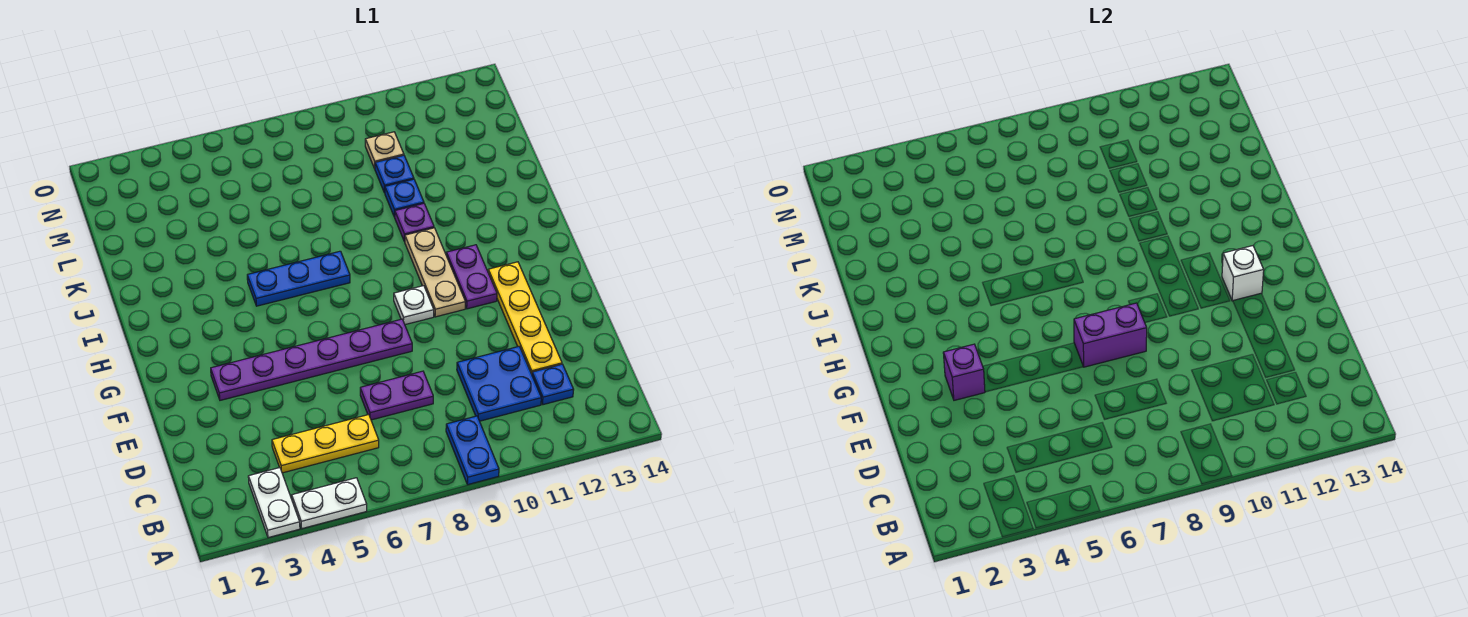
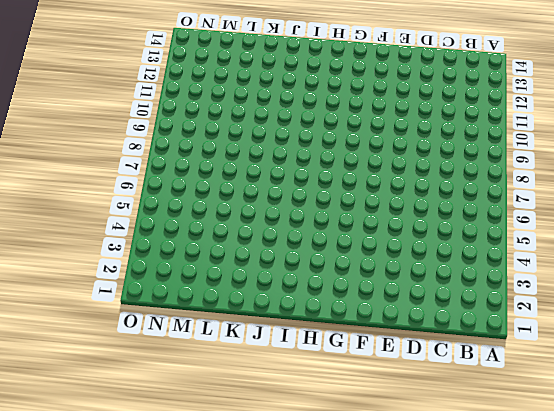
none -> white plate A3:B3 level 1
none -> white plate A4:A5 level 1
none -> blue plate A9:B9 level 1

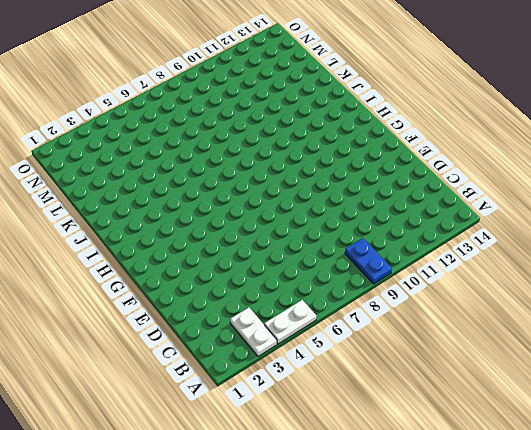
none -> yellow plate C4:C6 level 1
none -> blue plate C10:D11 level 1
none -> blue plate C12 level 1

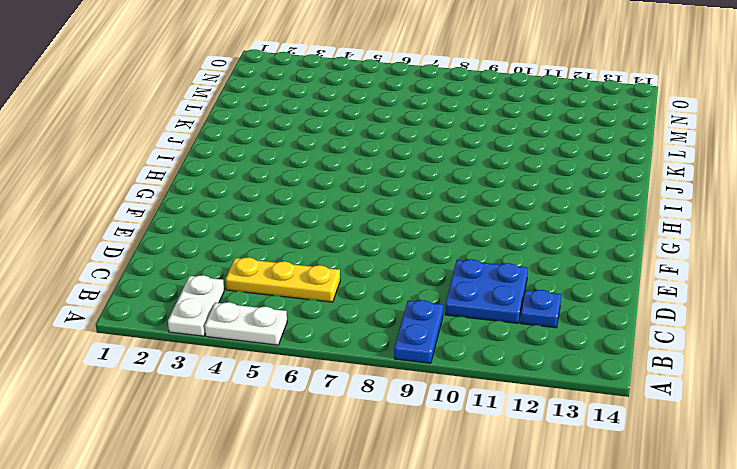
none -> purple plate D7:D8 level 1
none -> yellow plate D12:G12 level 1
none -> purple plate F3:F8 level 1

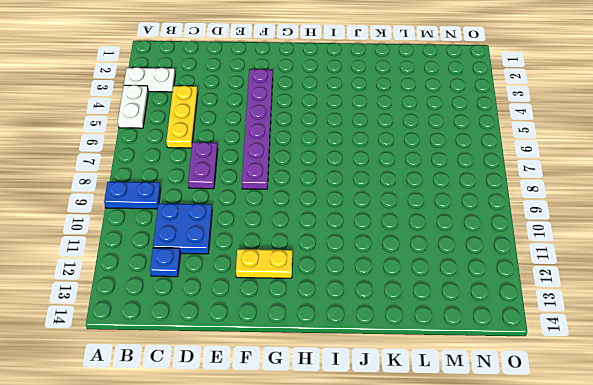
yellow plate F12:G12 level 1 -> yellow plate D12:G12 level 1
none -> white plate G9 level 1
none -> tan plate G10:I10 level 1
none -> purple plate G11:H11 level 1

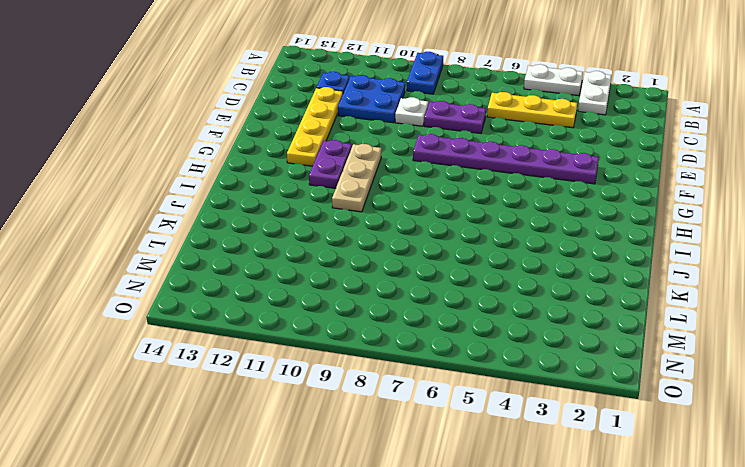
white plate D9 level 1 -> white plate G9 level 1
none -> blue plate I5:I7 level 1
none -> purple plate J10 level 1
none -> blue plate K10 level 1

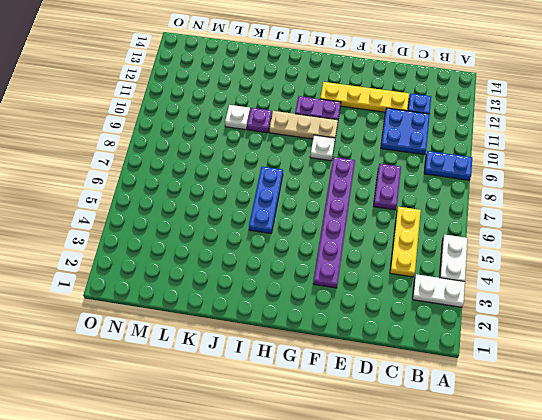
white plate K10 level 1 -> blue plate K10 level 1
none -> blue plate L10 level 1
none -> tan plate M10 level 1
none -> purple brick F3 level 2

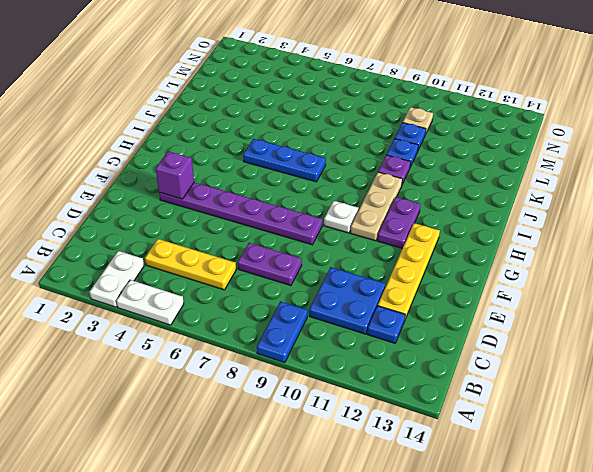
none -> purple brick F7:F8 level 2
none -> white brick G12 level 2

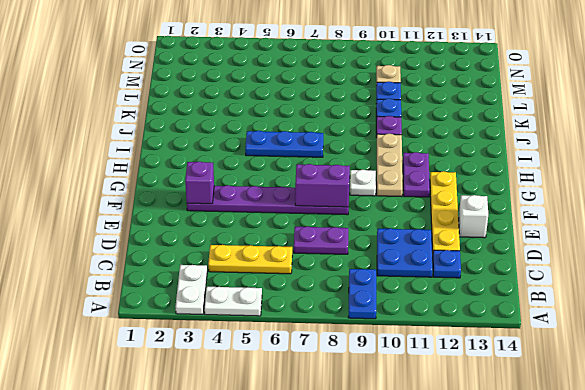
white brick E13 level 1 -> white brick G12 level 2

